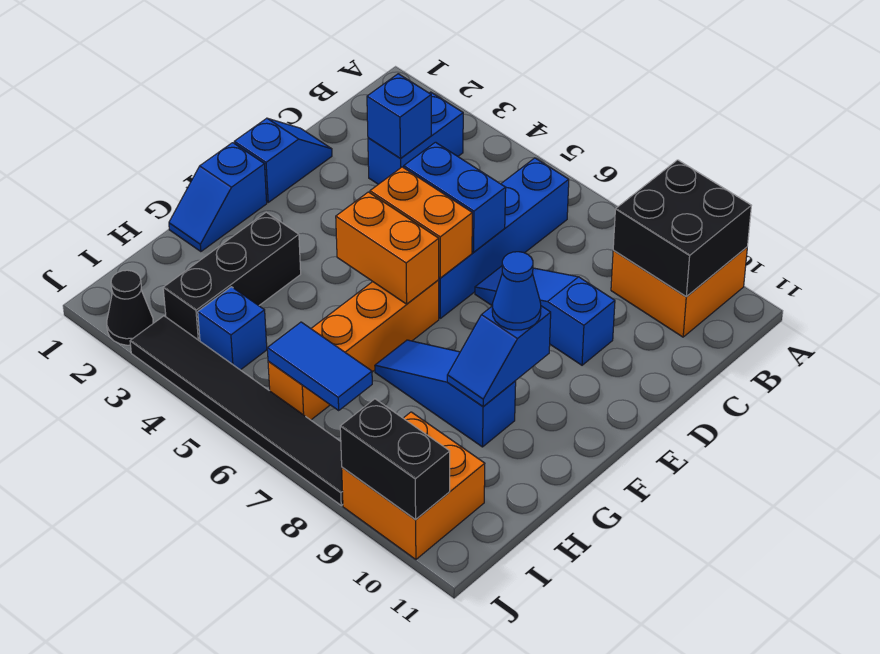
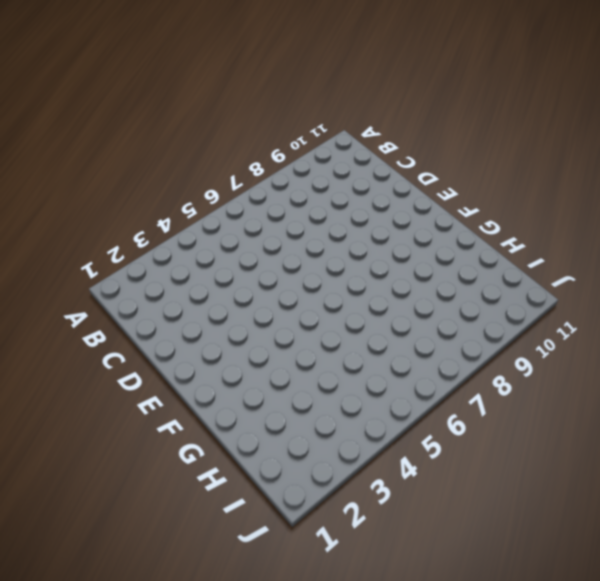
none -> orange brick A9:B10 level 1
none -> blue brick B3:C3 level 1
none -> blue brick B6:E6 level 1

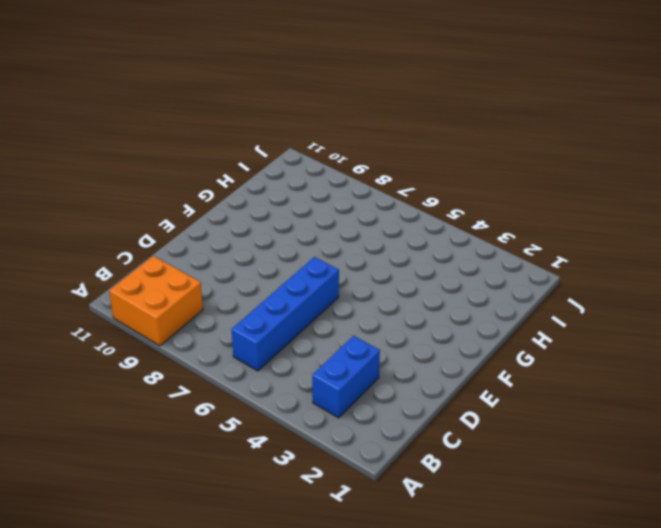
none -> blue slope D1:E1 level 1 top E
none -> blue slope D7:D9 level 1 top 9
none -> blue slope F1:G1 level 1 top F

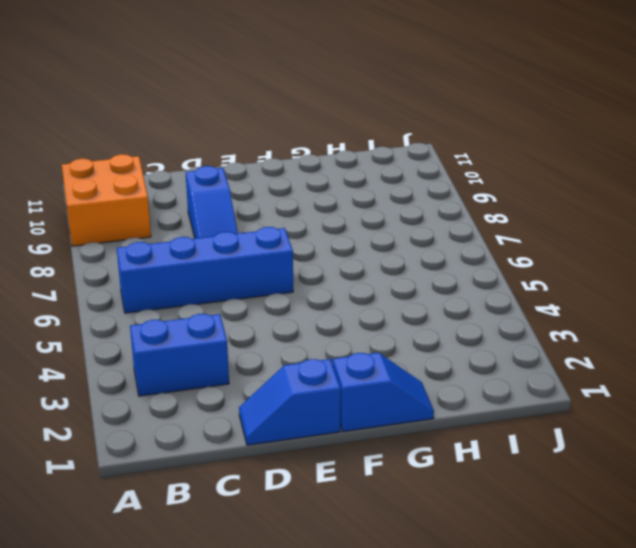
none -> orange brick F6:I6 level 1
none -> black brick G3:I3 level 1
none -> blue slope G7:G9 level 1 top 9

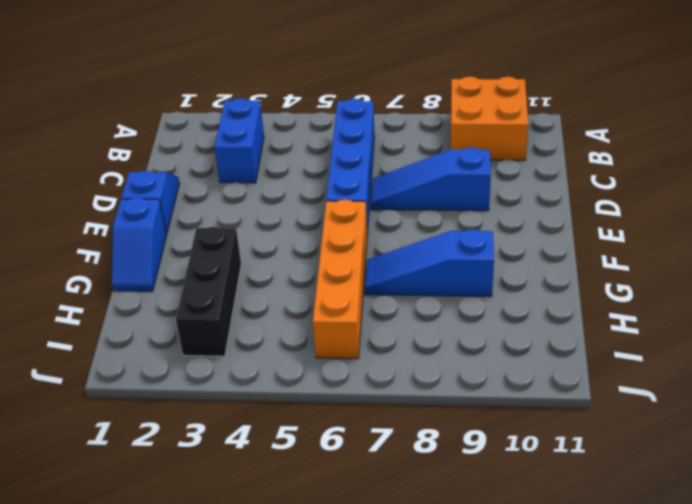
none -> blue brick I4 level 1
none -> orange brick I9:J10 level 1
none -> black cone J2 level 1

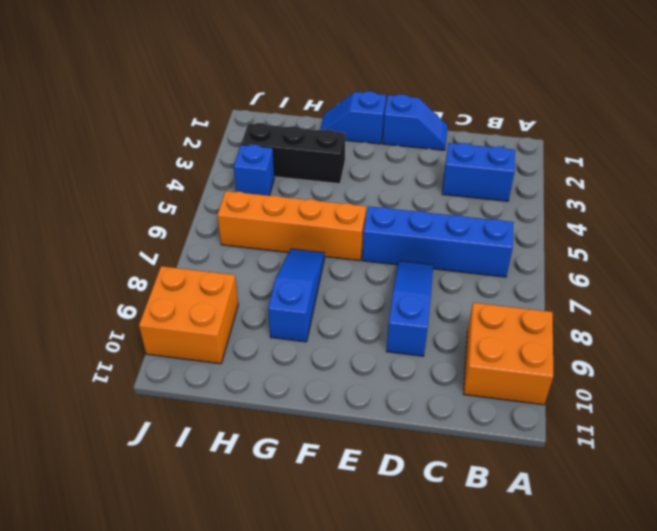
none -> black cone J2 level 1
none -> black tile J3:J8 level 1
none -> black brick A9:B10 level 2

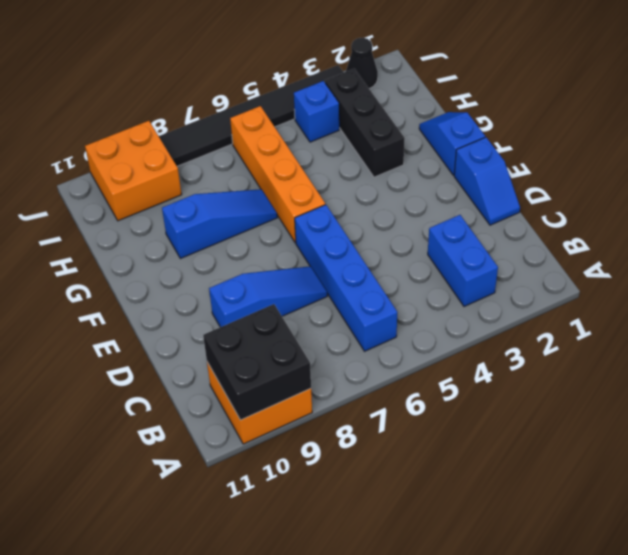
none -> blue brick C3 level 2
none -> blue brick D5:D6 level 2
none -> orange brick E5:E6 level 2

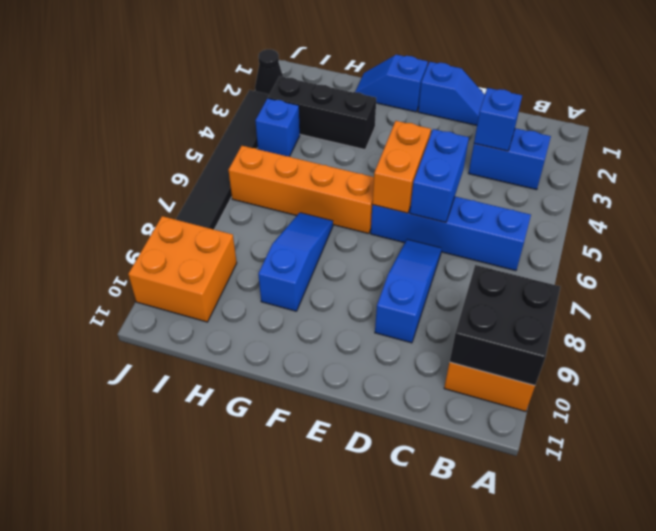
none -> orange brick F5:F6 level 2
none -> blue slope F9:G9 level 2 top F
none -> blue tile I6:I7 level 2

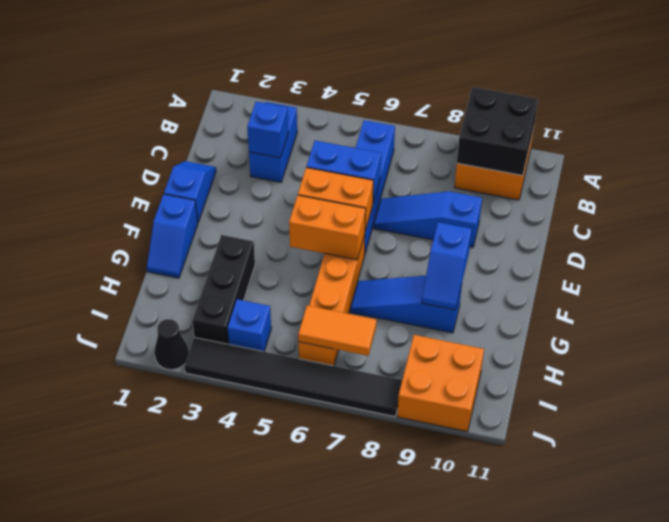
orange tile I6:I7 level 2 -> blue tile I6:I7 level 2
none -> black brick J9:J10 level 2
none -> blue cone F9 level 3

